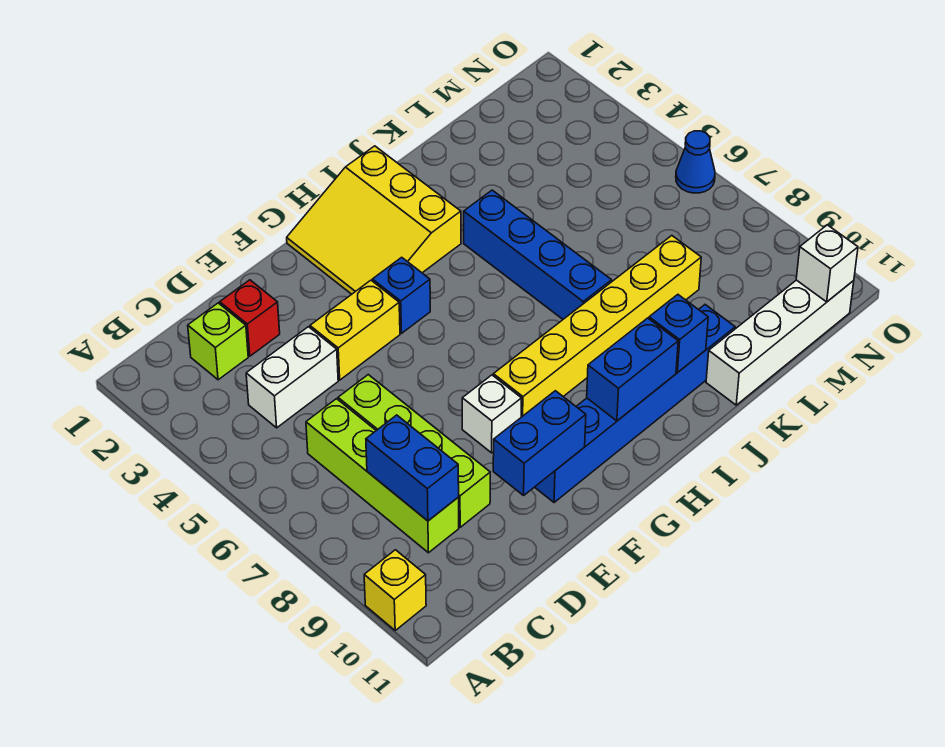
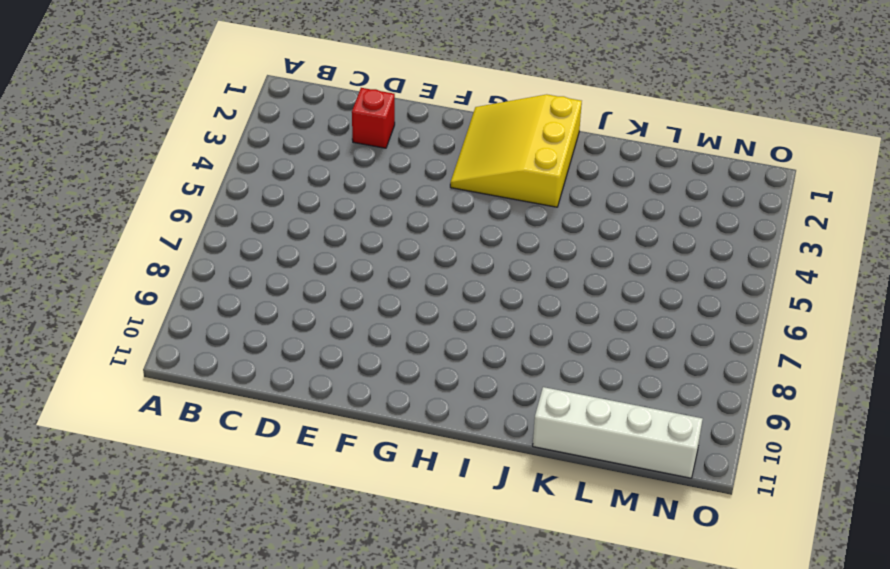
none -> yellow brick A10 level 1
none -> lime brick C2 level 1
none -> white brick C4:D4 level 1

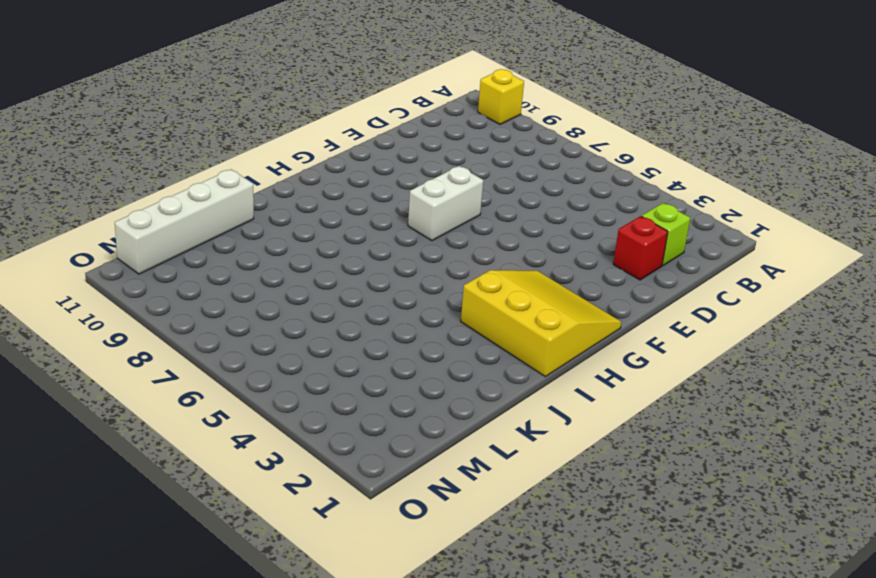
white brick F7:G7 level 1 -> white brick C4:D4 level 1
none -> lime brick C6:C9 level 1
none -> lime brick D6:D9 level 1
none -> yellow brick E4:F4 level 1

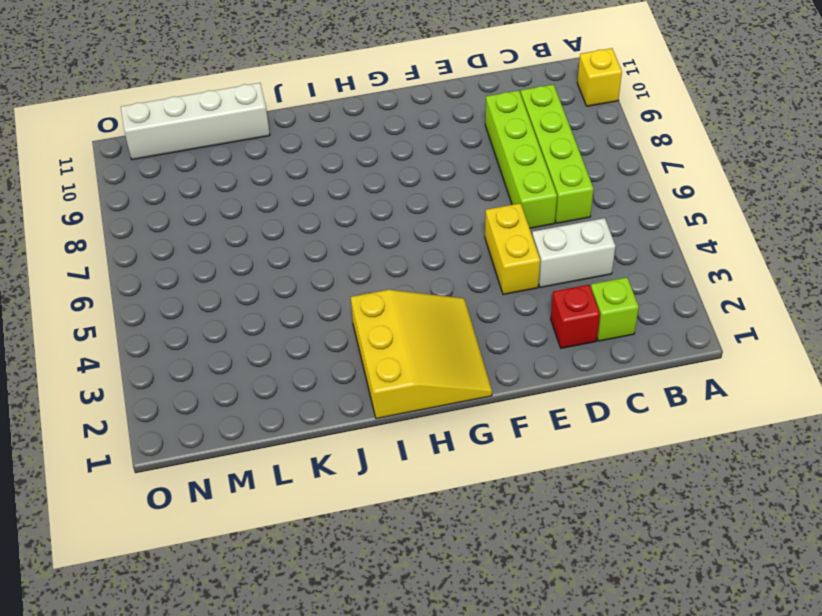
yellow brick E4:E5 level 1 -> yellow brick E4:F4 level 1
none -> white brick F8 level 1
none -> blue brick F10:K10 level 1
none -> blue brick G4 level 1

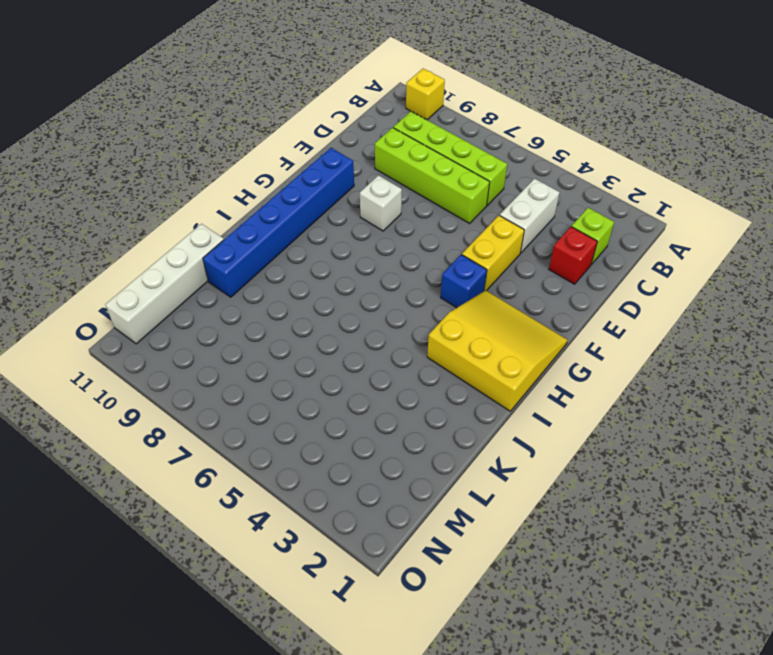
none -> yellow brick G8:L8 level 1
none -> blue brick J4:J7 level 1
none -> blue cone O6 level 1

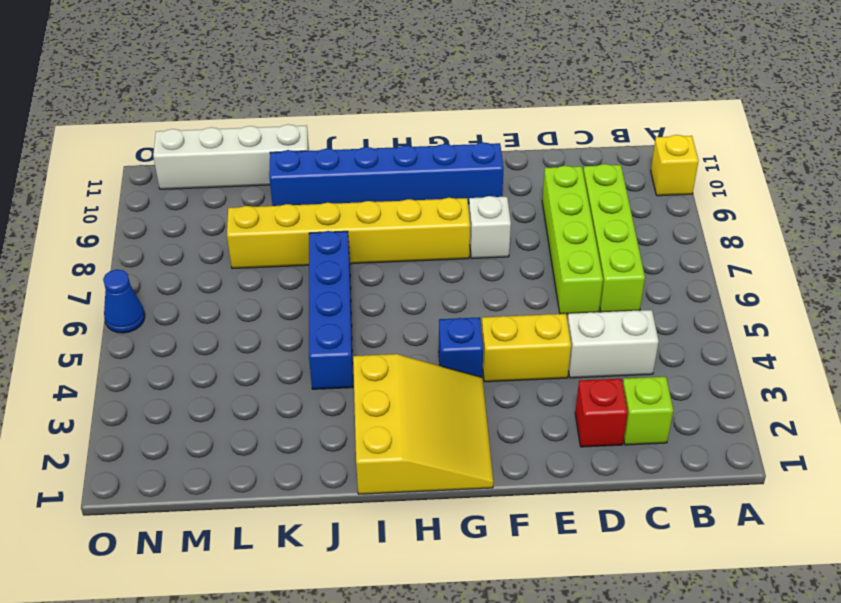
none -> blue brick C8:C9 level 2
none -> blue brick E10:F10 level 2
none -> blue brick H10:I10 level 2

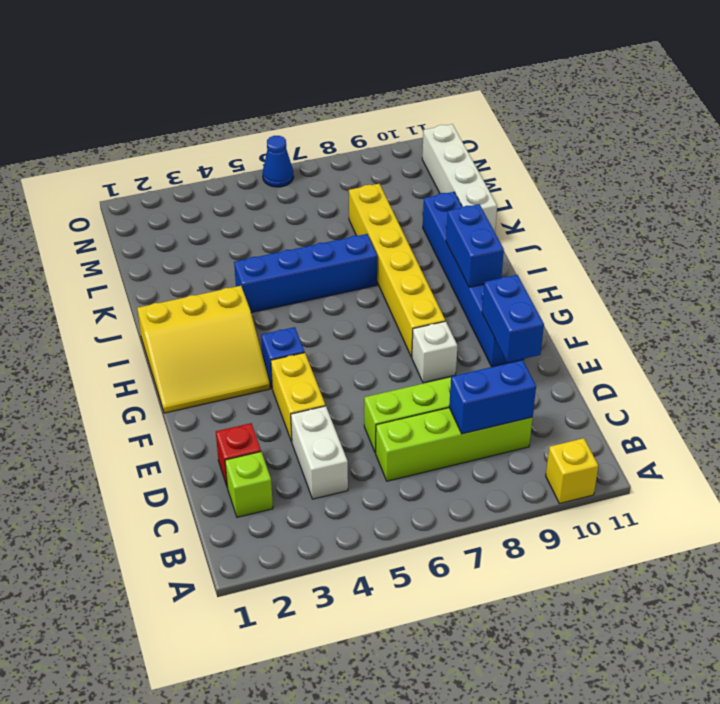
none -> blue brick J10 level 2
none -> white brick N11 level 2

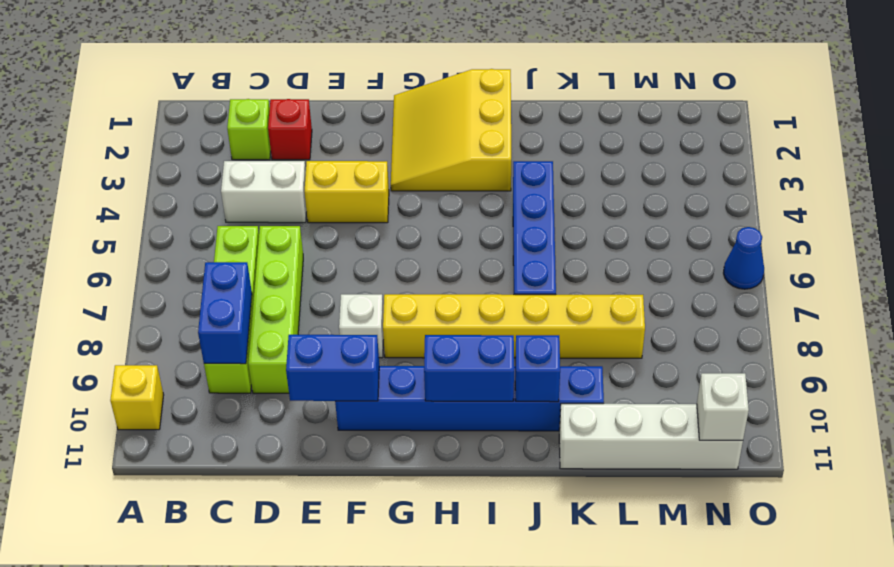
none -> blue brick G4 level 1

